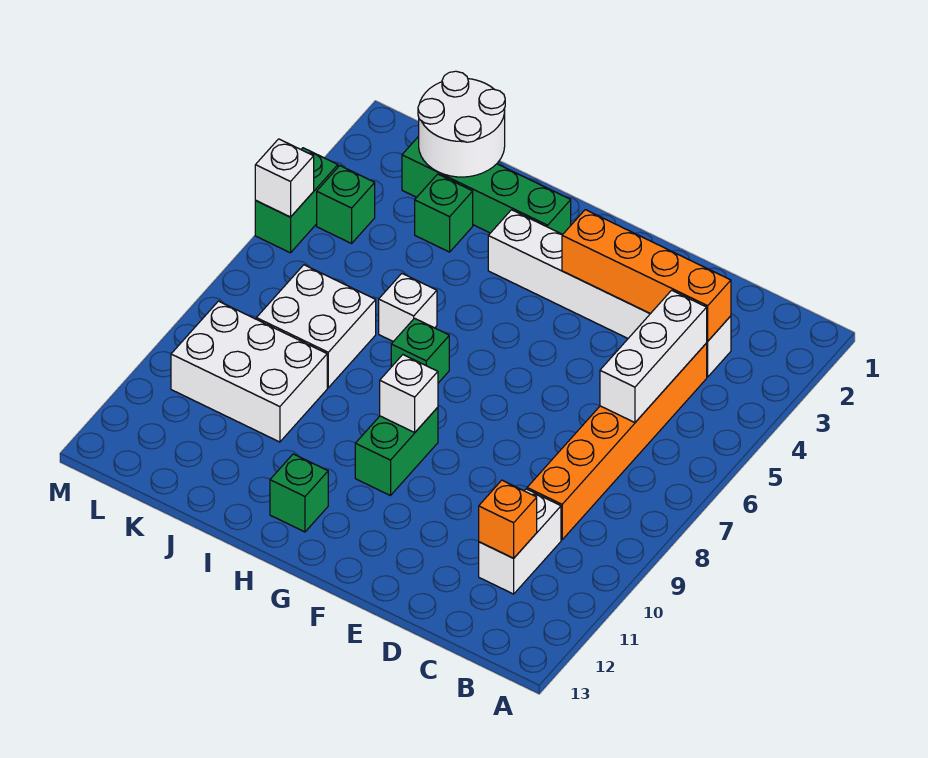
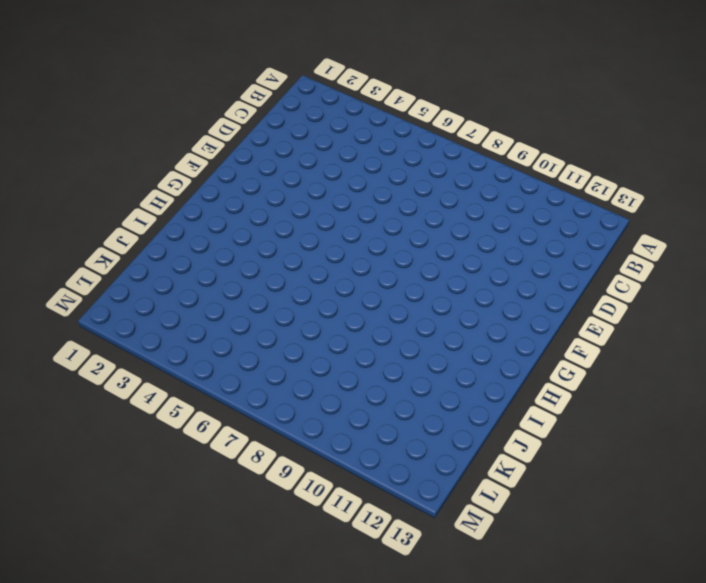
none -> white brick C3:H3 level 1
none -> orange brick C4:C9 level 1
none -> white brick C10:C11 level 1

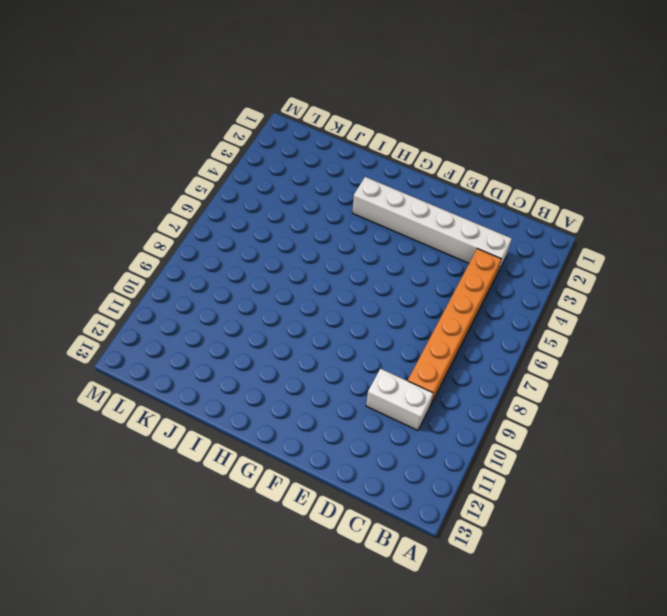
white brick C10:D10 level 1 -> white brick C10:C11 level 1
none -> green brick G9:G10 level 1
none -> green brick H2:K2 level 1
none -> green brick H7 level 1

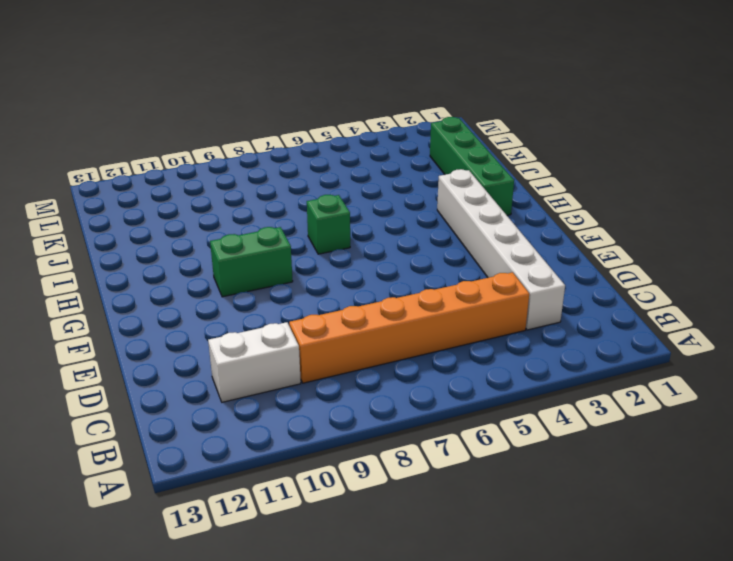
none -> green brick H12 level 1
none -> white brick I6 level 1
none -> green brick J3 level 1

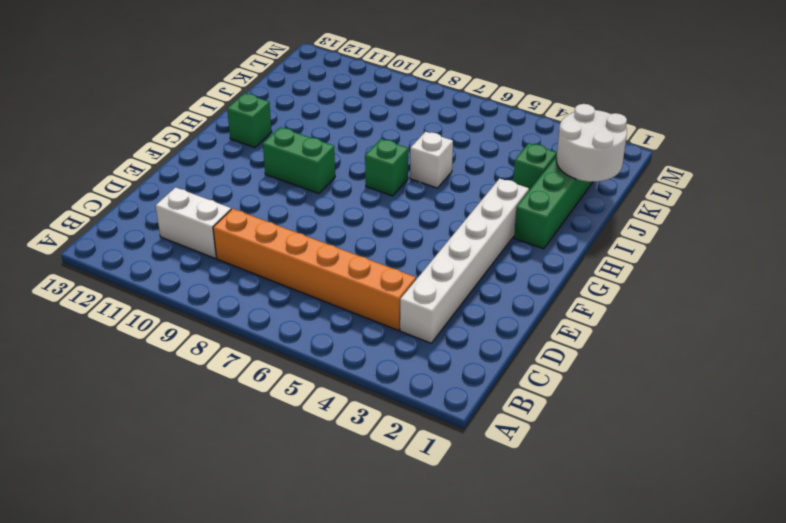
none -> white brick J7:K8 level 1
none -> white brick J9:L10 level 1
none -> green brick L4 level 1

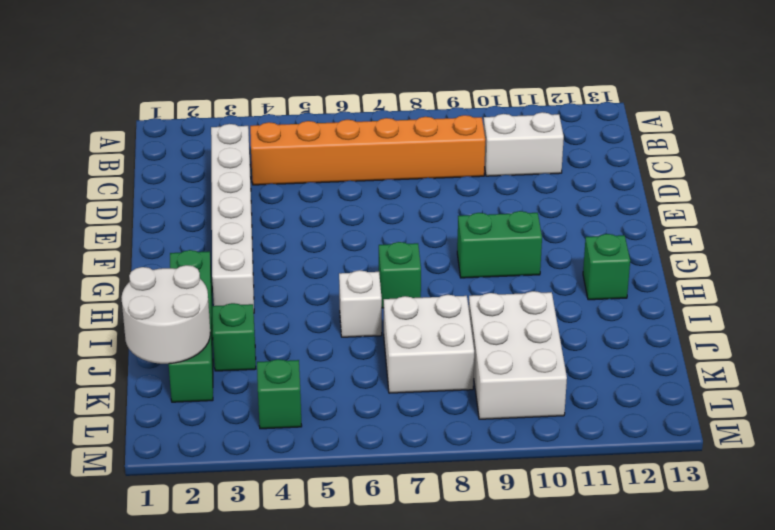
none -> green brick M4:M5 level 1
none -> orange brick C3:F3 level 2
none -> white brick C4:C6 level 2

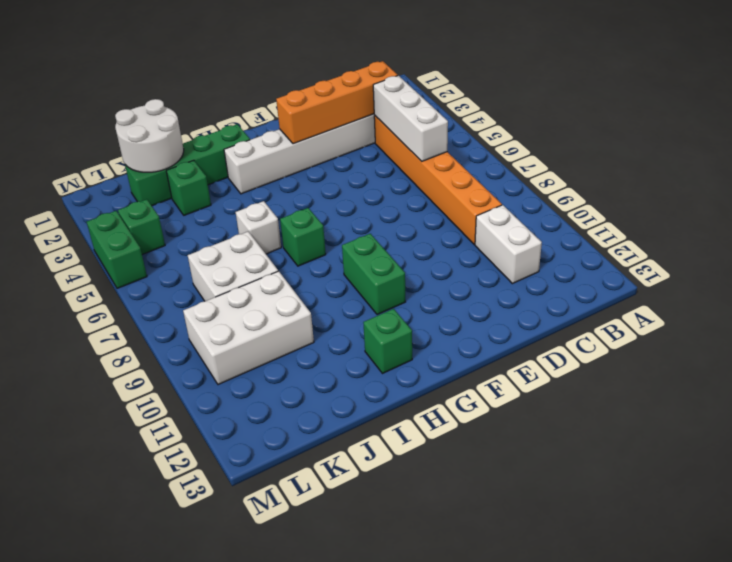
none -> orange brick C11 level 2
none -> white brick G9 level 2
none -> white brick M5 level 2

